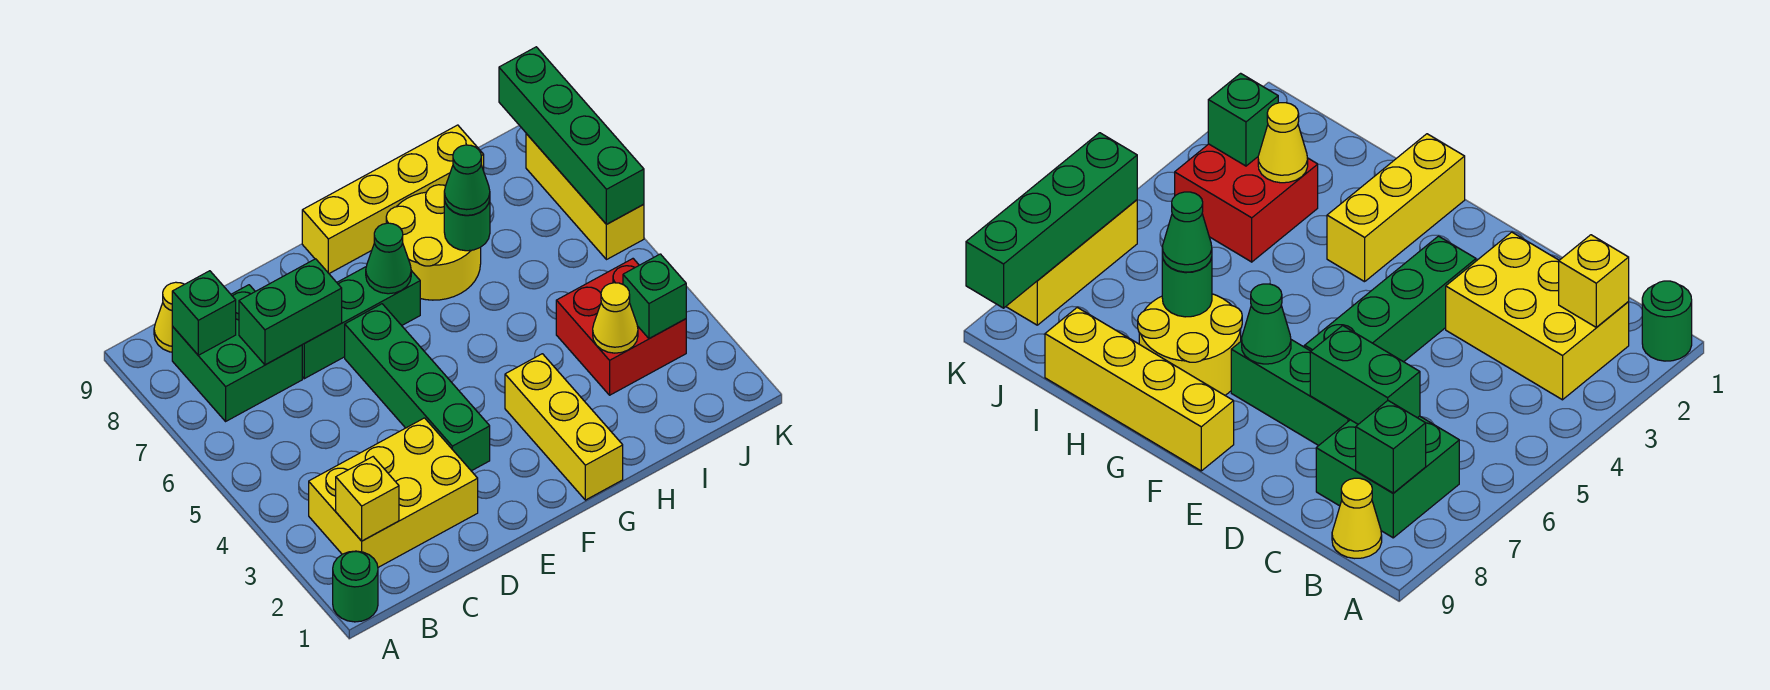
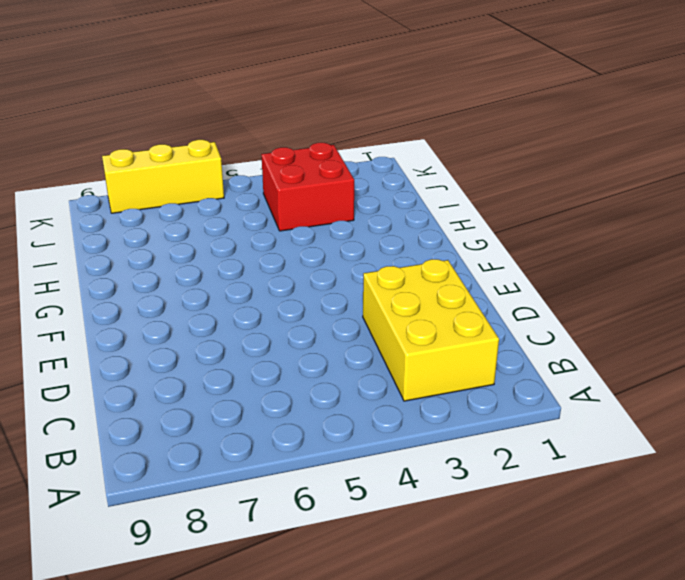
none -> green round brick A1 level 1
none -> green brick B7:C8 level 1
none -> yellow cone B9 level 1

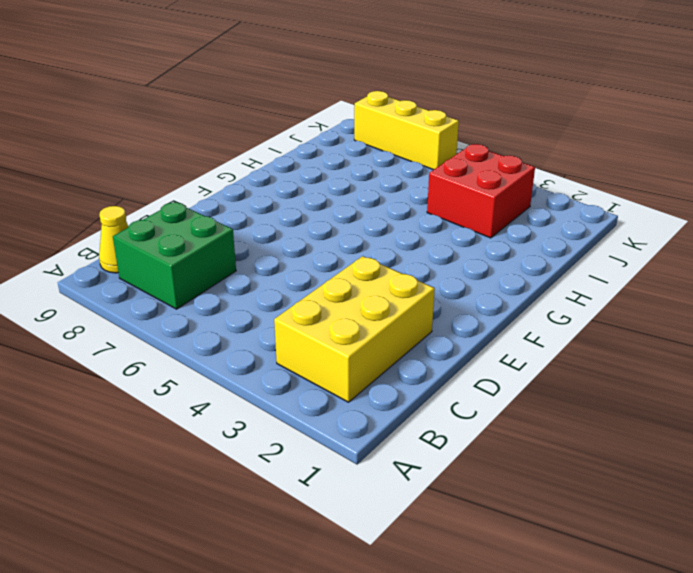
none -> green round brick A1 level 1
none -> green brick D7:F7 level 1
none -> green brick E3:E6 level 1

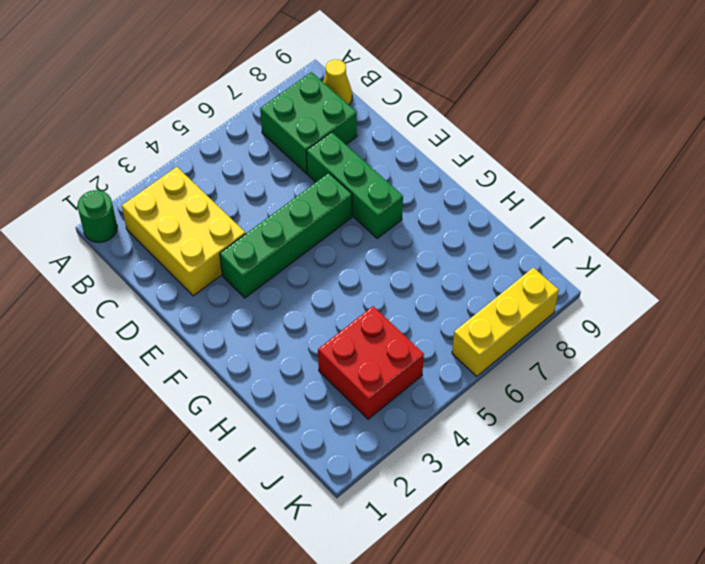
none -> yellow brick F9:I9 level 1
none -> yellow brick G1:G3 level 1
none -> yellow round brick G7:H8 level 1

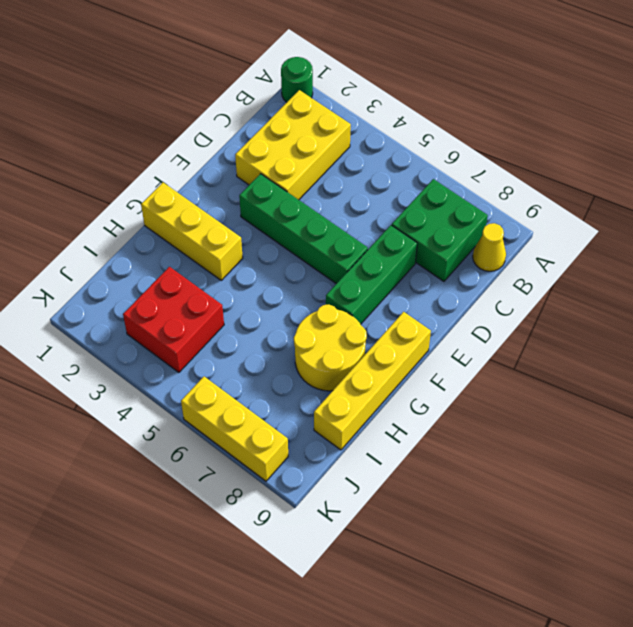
none -> yellow brick B2 level 2
none -> green brick B8 level 2
none -> green brick C7:D7 level 2

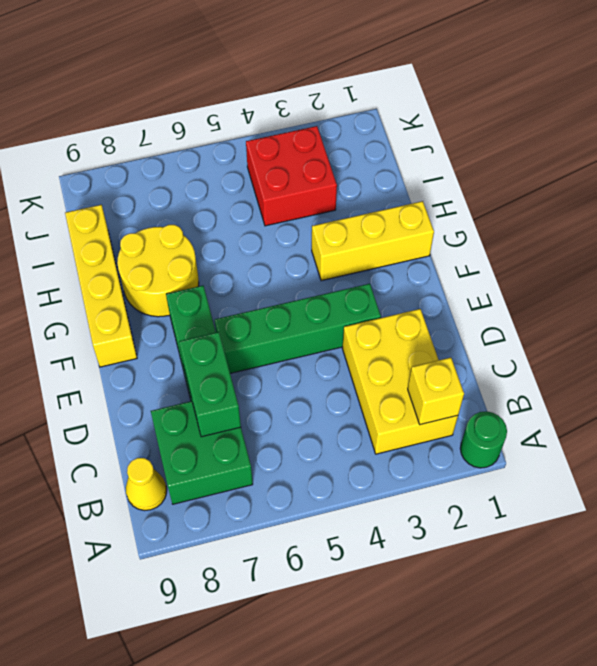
none -> yellow brick K6:K8 level 1
none -> green brick B8 level 2
none -> green cone F7 level 2

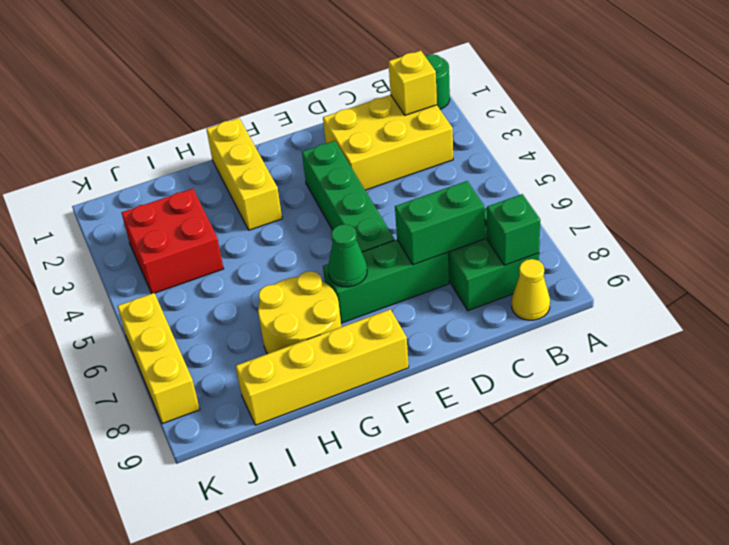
none -> green round brick H7 level 2
none -> yellow cone I3 level 2
none -> green brick J3 level 2

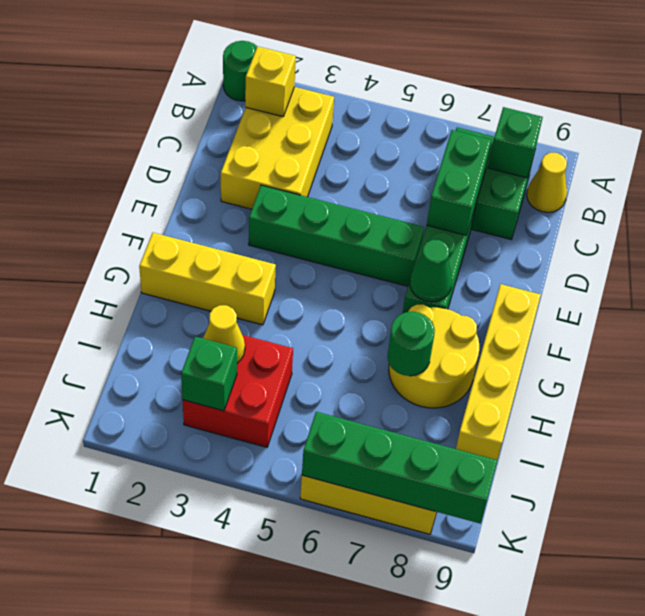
none -> green cone H7 level 3

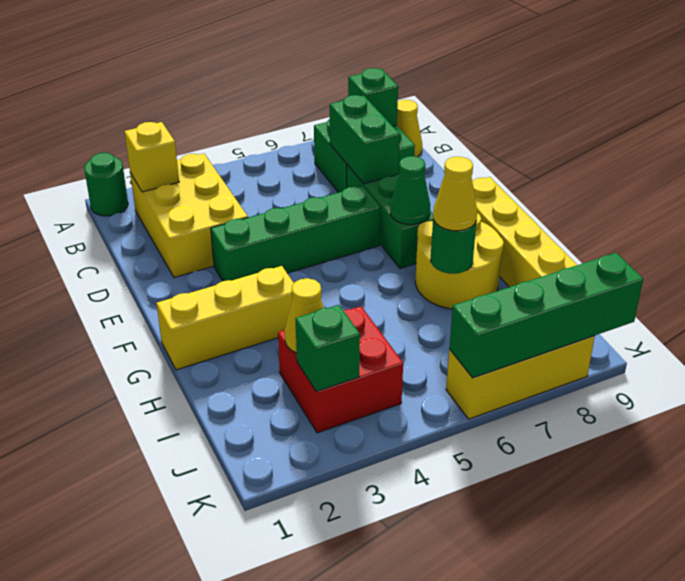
yellow cone H7 level 3 -> green cone H7 level 3

